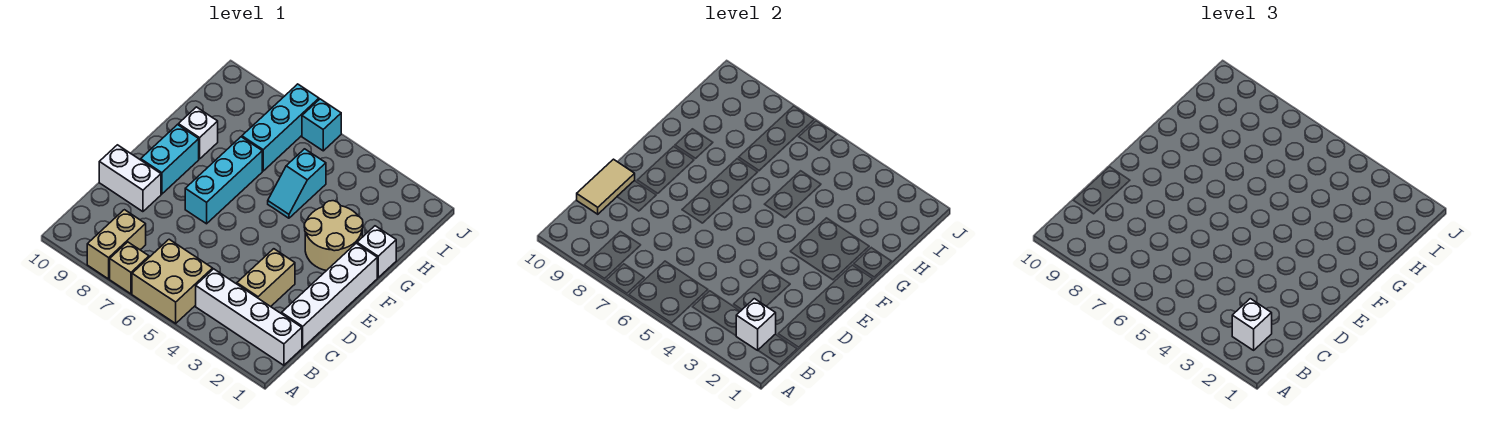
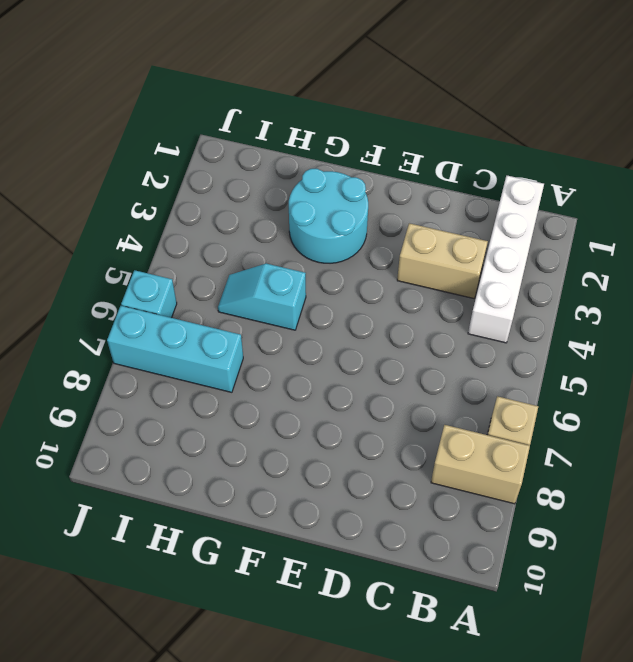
cyan round brick F2:G3 level 1 -> tan round brick F2:G3 level 1
cyan slope G5:H5 level 1 top G -> cyan slope G5:H5 level 1 top H
none -> tan brick A5:B6 level 1
none -> white brick C1:F1 level 1
none -> white brick D9:D10 level 1

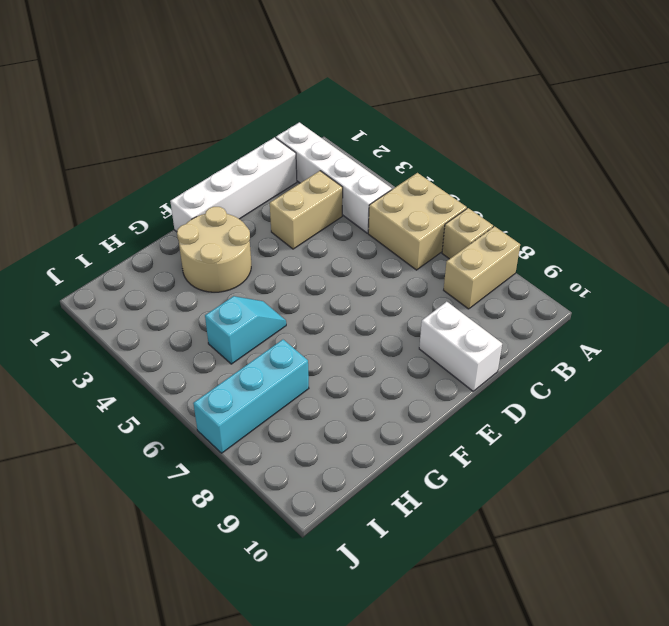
none -> cyan brick E7:G7 level 1
none -> cyan brick E9:F9 level 1
none -> white brick G1 level 1

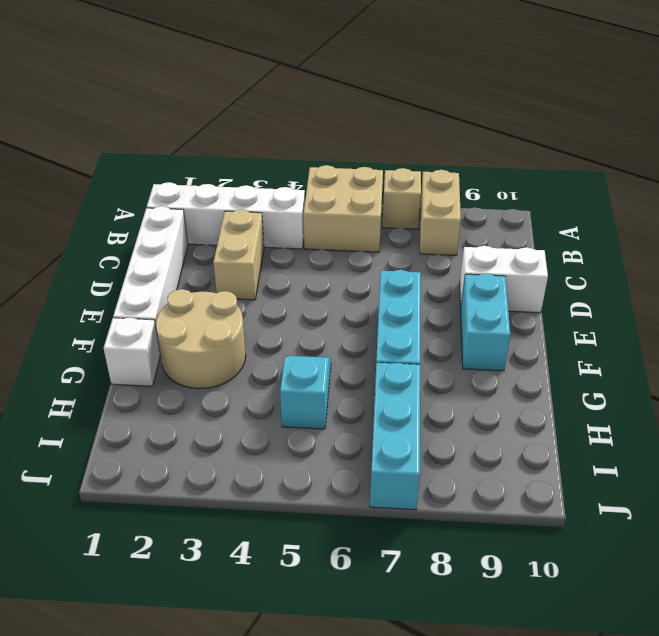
none -> white brick G9 level 1
none -> cyan brick J6 level 1
none -> white brick B2 level 2

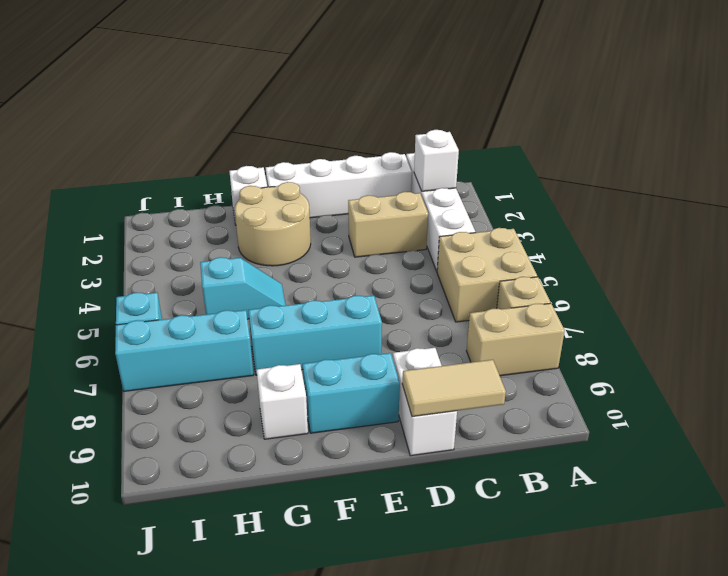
none -> white brick B2 level 3

